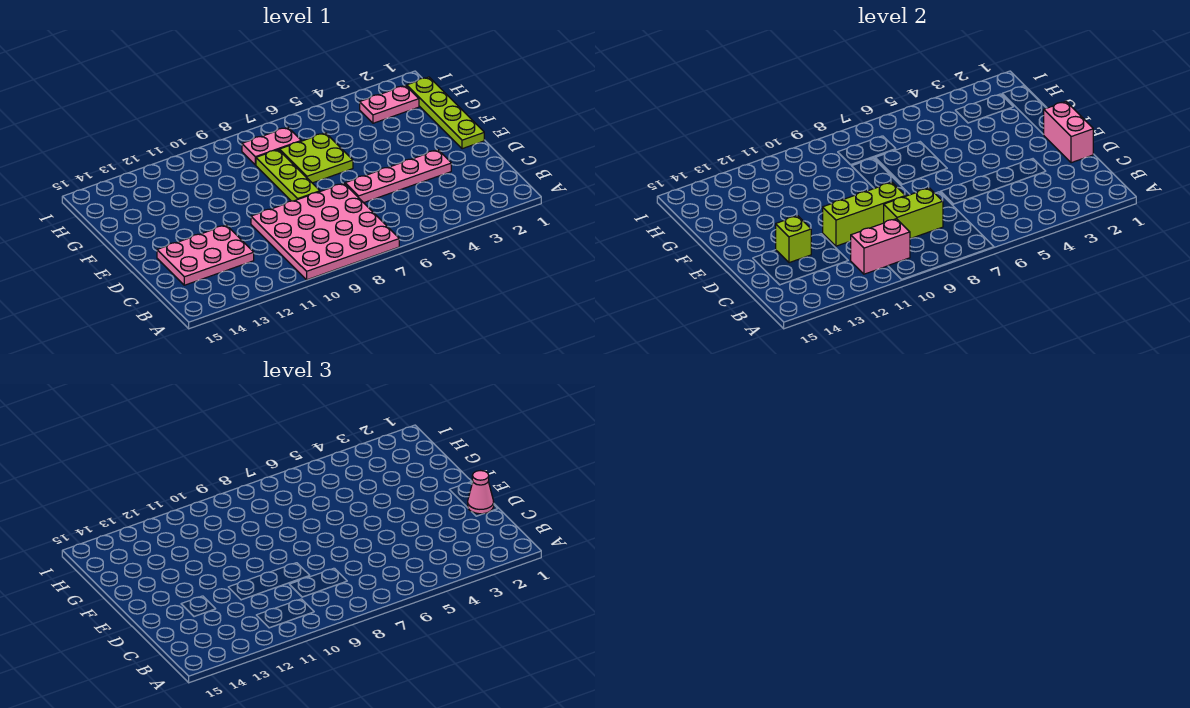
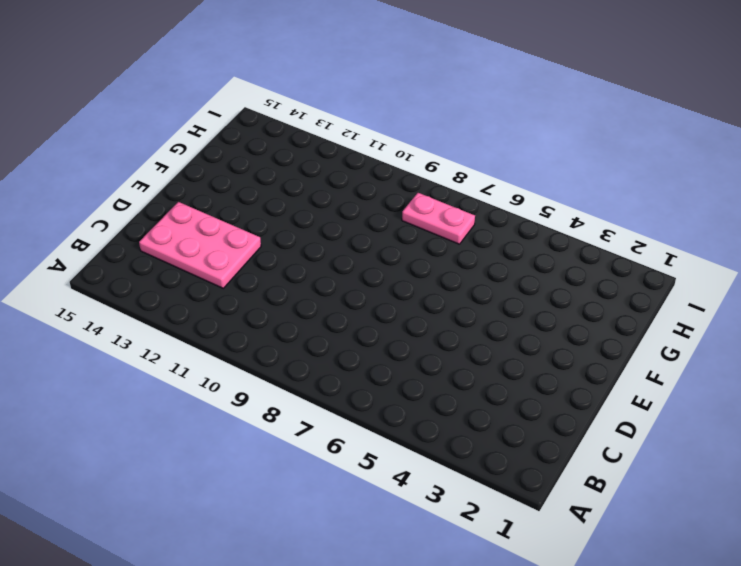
none -> pink plate A7:D10 level 1
none -> pink plate D3:D6 level 1
none -> lime plate E1:H1 level 1

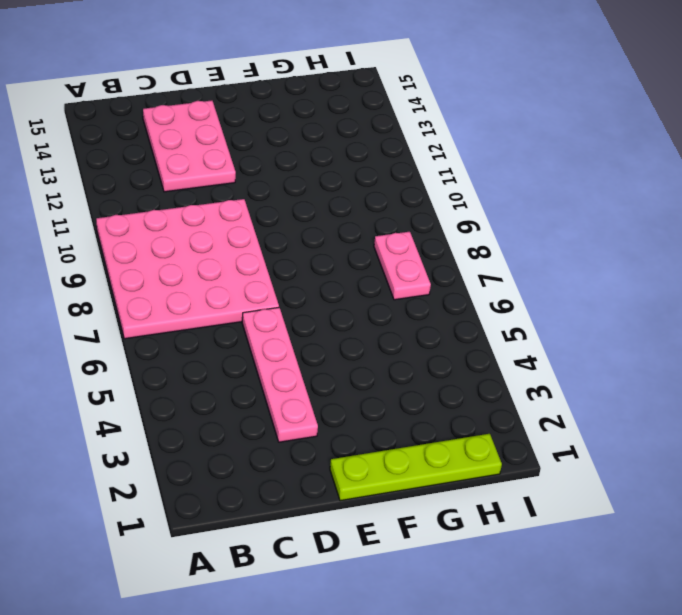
none -> lime plate E8:G8 level 1
none -> lime plate F6:G7 level 1
none -> pink plate H2:H3 level 1

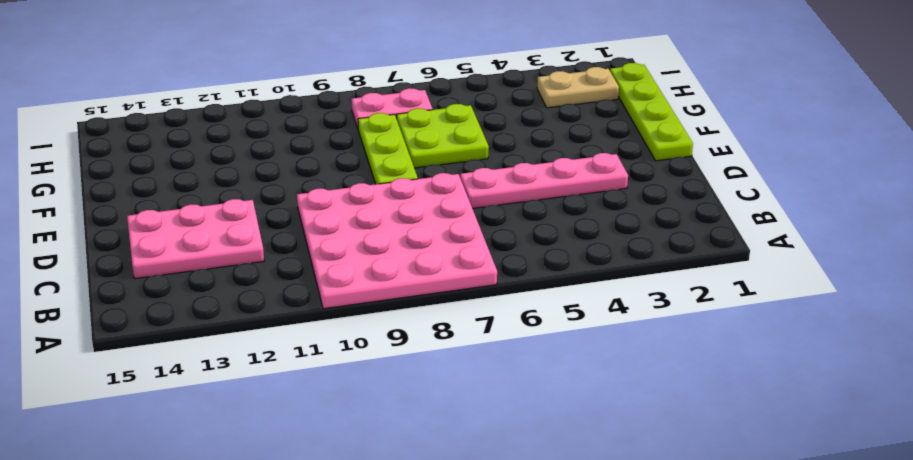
tan plate H2:H3 level 1 -> pink plate H2:H3 level 1
none -> pink brick B10:B11 level 2
none -> lime brick C8:C9 level 2
none -> pink brick D1:E1 level 2

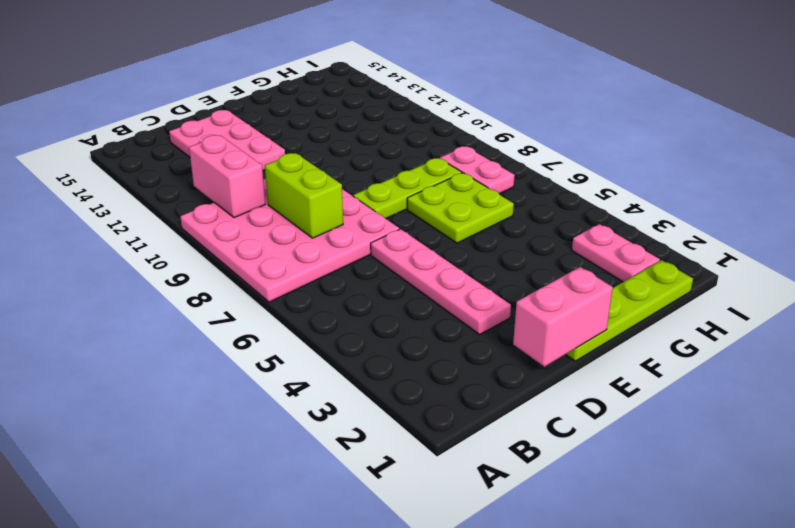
none -> lime brick D9:D11 level 2
none -> lime brick D13 level 2
none -> pink cone D1 level 3

